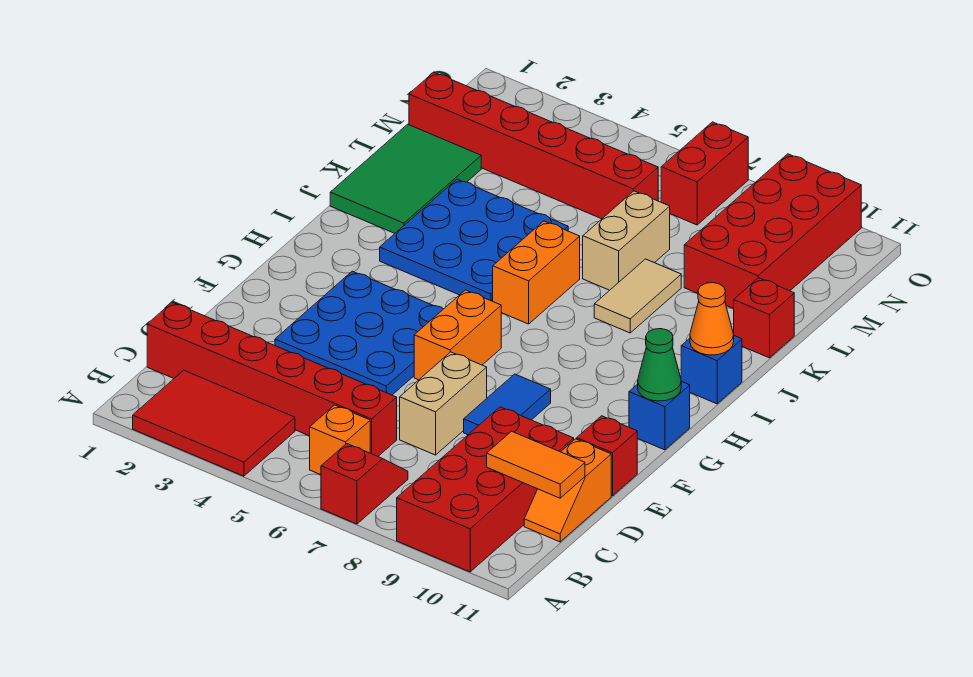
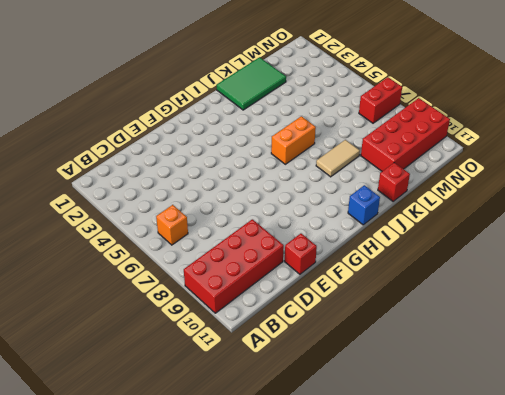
none -> red tile A2:B4 level 1
none -> red slope A7:B7 level 1 top A
none -> red brick C1:C6 level 1

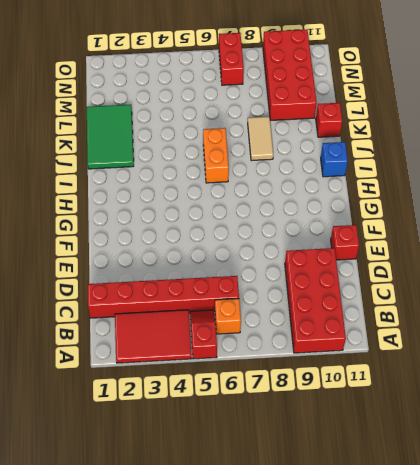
red slope A5:B5 level 1 top A -> red slope A7:B7 level 1 top A
none -> orange slope C11:D11 level 1 top D
none -> tan brick D7:E7 level 1
none -> blue plate E3:G5 level 1

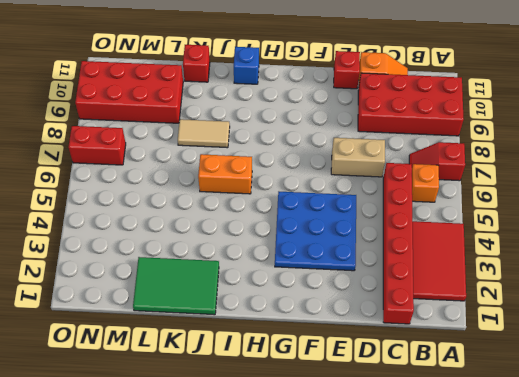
none -> blue tile E8:F8 level 1
none -> orange brick F6:G6 level 1
none -> blue brick G11 level 1

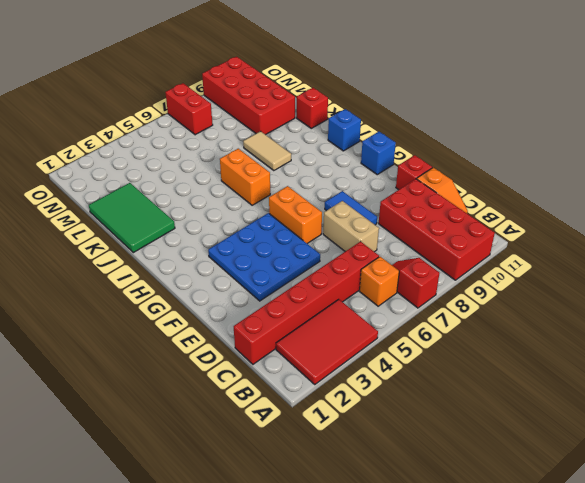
none -> blue plate I3:K5 level 1
none -> tan brick K7:L7 level 1
none -> red brick M1:M6 level 1

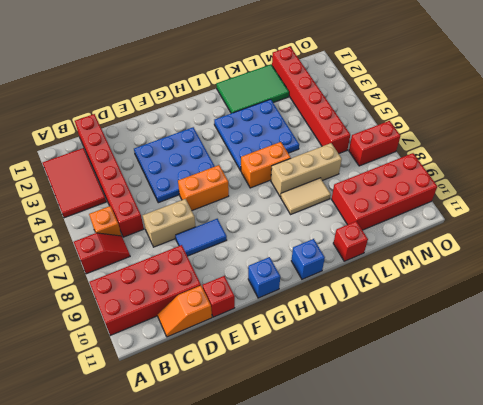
tan brick J7:L7 level 1 -> tan brick K7:L7 level 1
none -> orange tile C10:C11 level 2
none -> green cone G11 level 2
none -> orange cone I11 level 2

